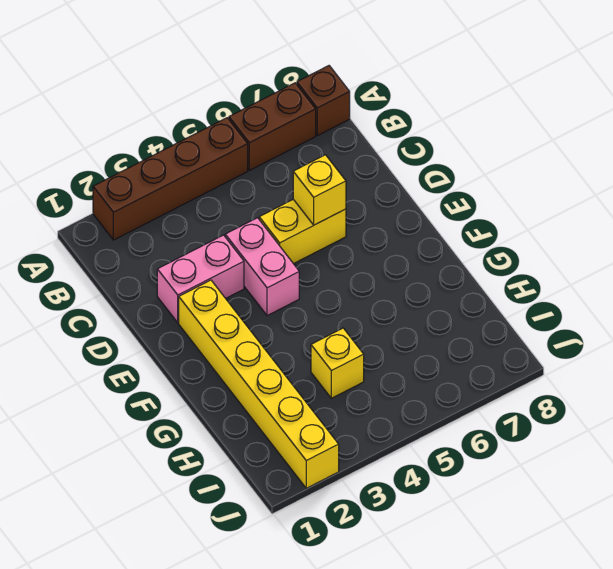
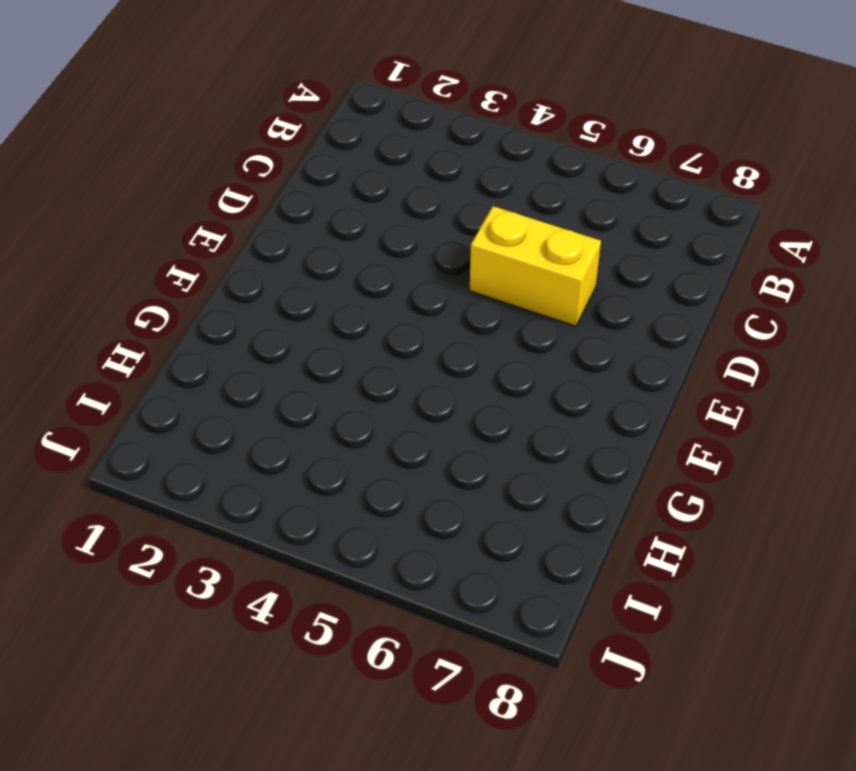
none -> brown brick A2:A5 level 1
none -> brown brick A6:A7 level 1

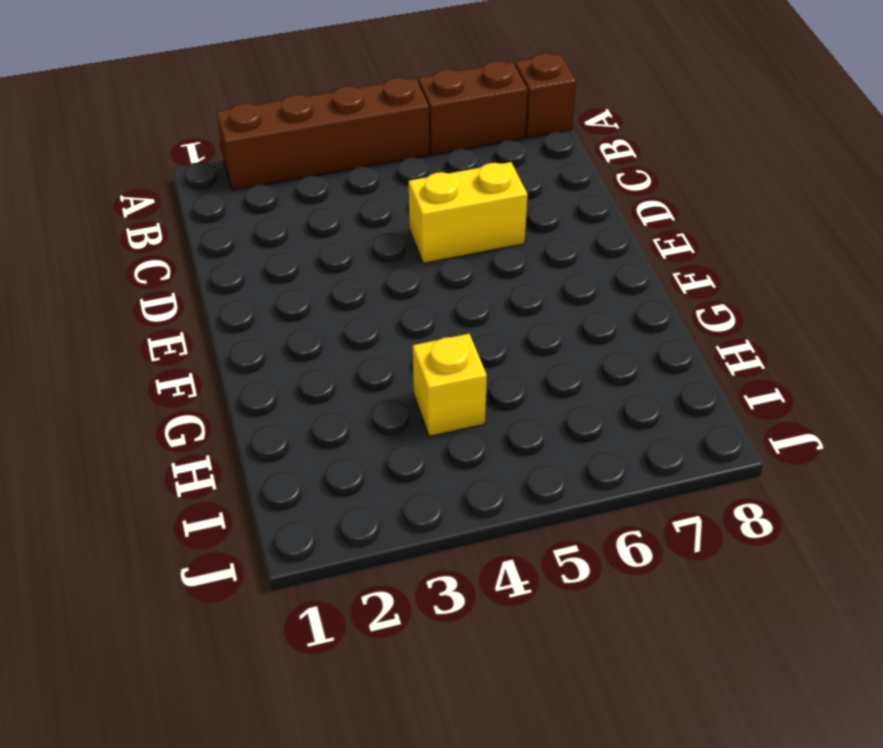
none -> pink brick D2:D3 level 1
none -> pink brick D4:E4 level 1

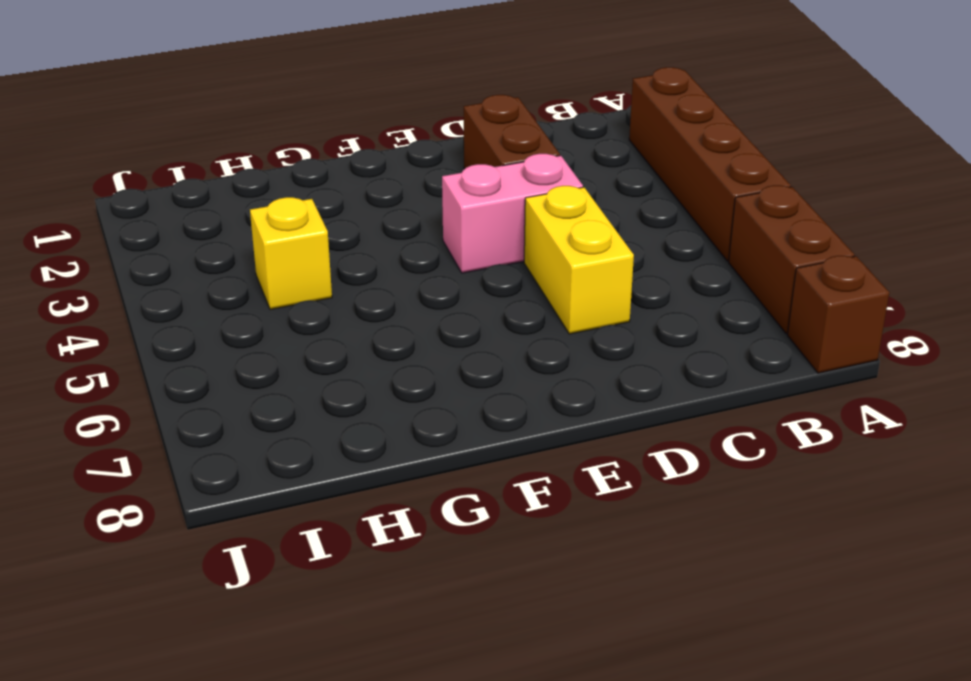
brown brick D2:D3 level 1 -> pink brick D2:D3 level 1
none -> yellow brick E2:J2 level 1
none -> yellow brick D6 level 2

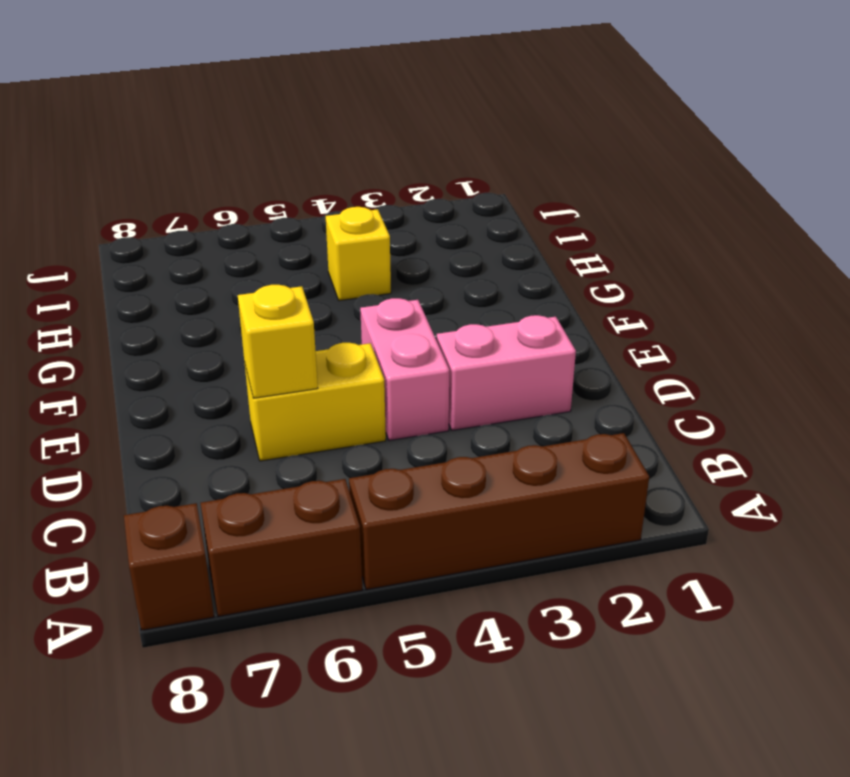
none -> yellow brick E2:J2 level 1

